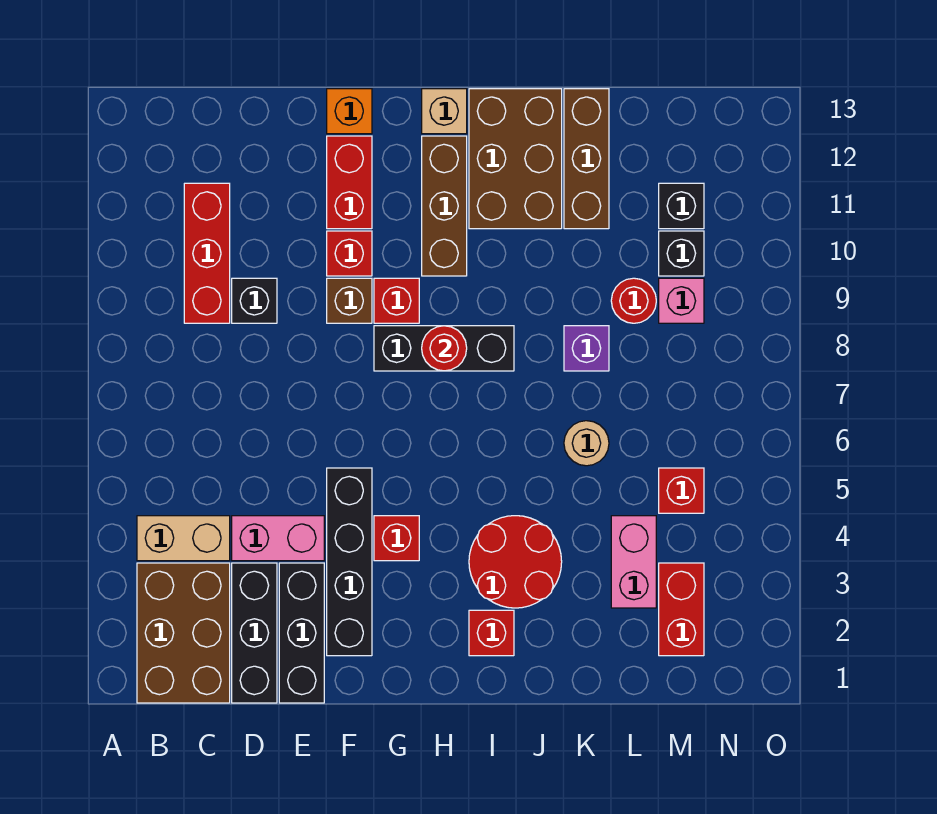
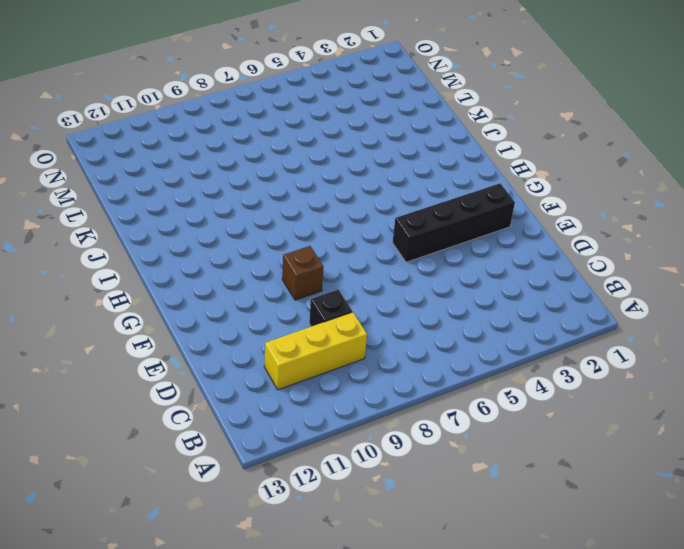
yellow brick C9:C11 level 1 -> red brick C9:C11 level 1
none -> brown brick B1:C3 level 1
none -> tan brick B4:C4 level 1
none -> black brick D1:D3 level 1
none -> pink brick D4:E4 level 1

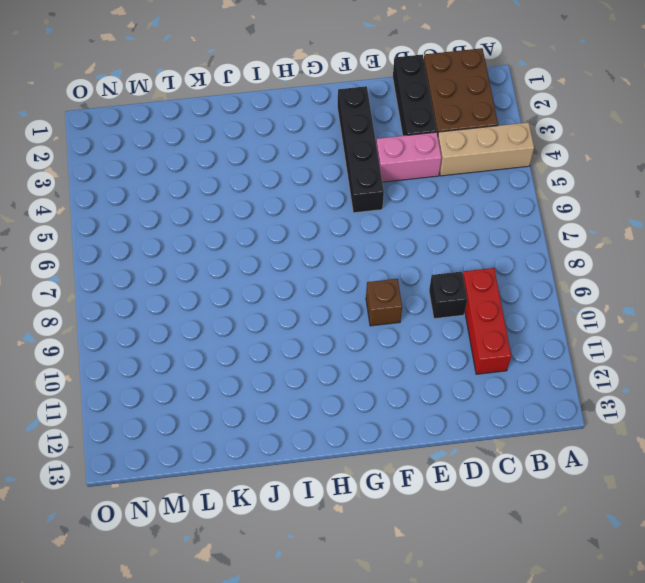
tan brick A4:C4 level 1 -> tan brick B4:C4 level 1
none -> black brick E1:E3 level 1
none -> red brick F10 level 1
none -> red brick F11:F12 level 1
none -> orange brick F13 level 1

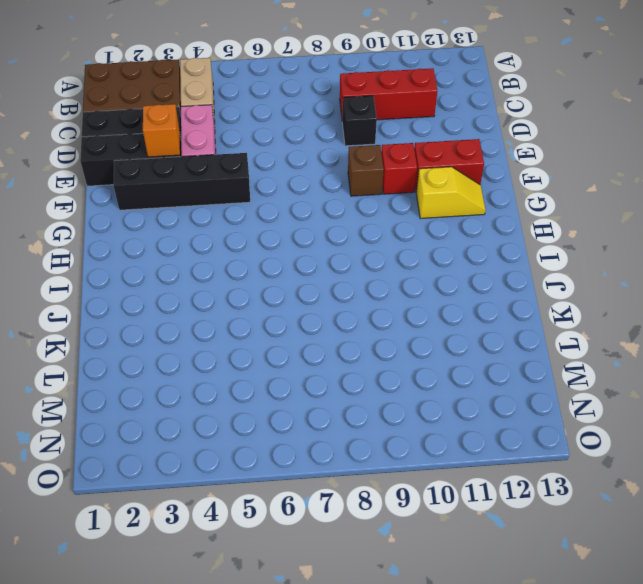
orange brick E3 level 2 -> orange brick F13 level 1
yellow slope G11:G12 level 1 top 11 -> none
none -> red brick G4 level 1
none -> black brick G8:I8 level 1
none -> red brick G9 level 1
none -> brown brick H10:H12 level 1

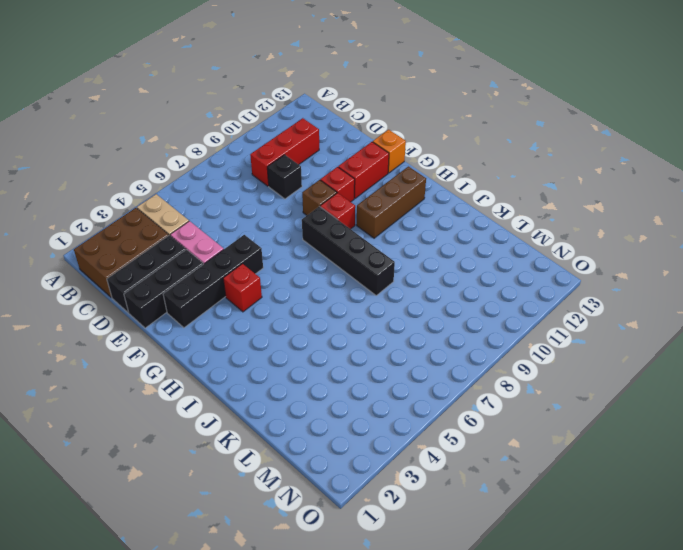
black brick G8:J8 level 1 -> black brick G8:I8 level 1
none -> tan brick H13 level 1
none -> red brick I2 level 1
none -> red round brick I3:J4 level 1
none -> brown brick I11:J13 level 1

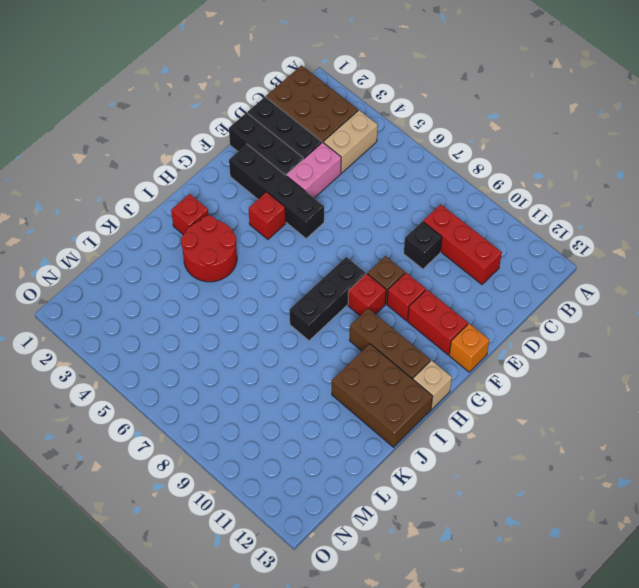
none -> tan round brick K6 level 1
none -> purple brick K8 level 1
none -> brown brick K11:K13 level 1
none -> pink brick L3:L4 level 1

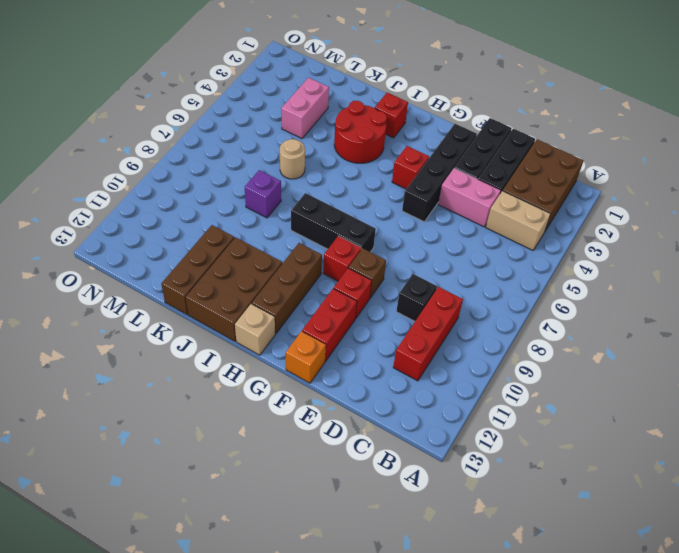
none -> red round brick L9 level 1
none -> red brick M2:M3 level 1
none -> red brick M5 level 1
none -> pink brick M9 level 1

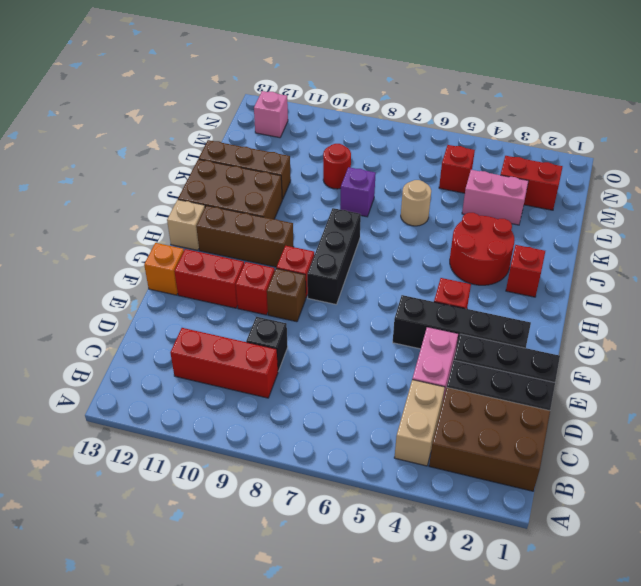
pink brick N12 level 1 -> pink brick M9 level 1
none -> black brick M10 level 1
none -> black brick M11 level 1
none -> red round brick H8 level 2

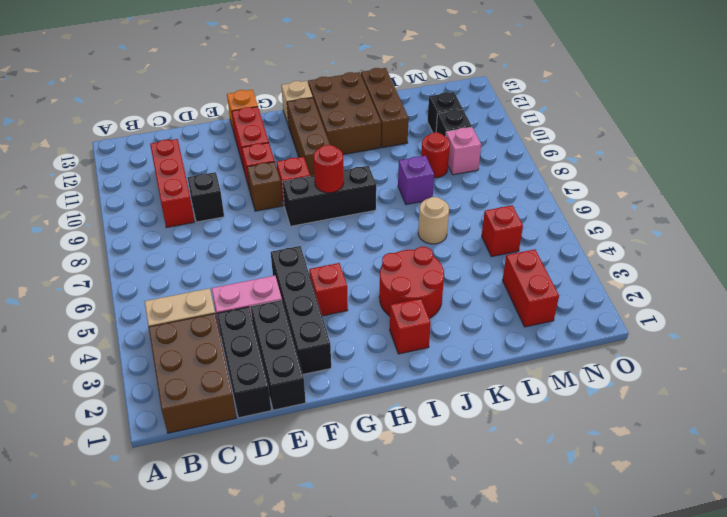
none -> pink brick L3:L4 level 1

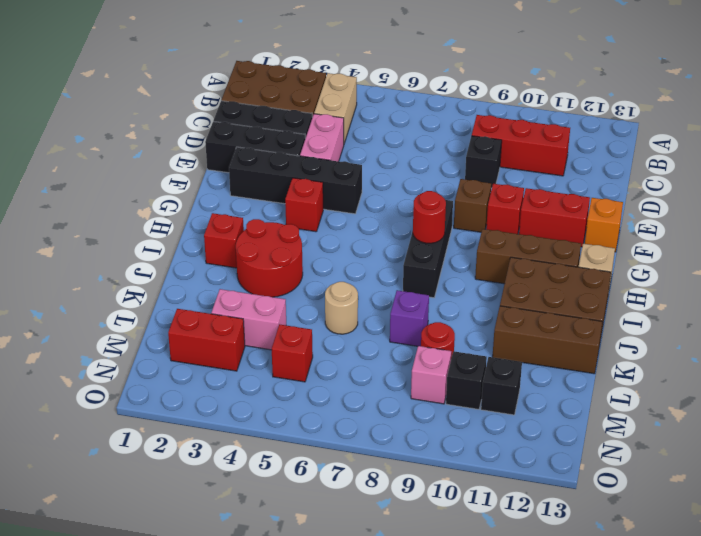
none -> red brick G9 level 1

